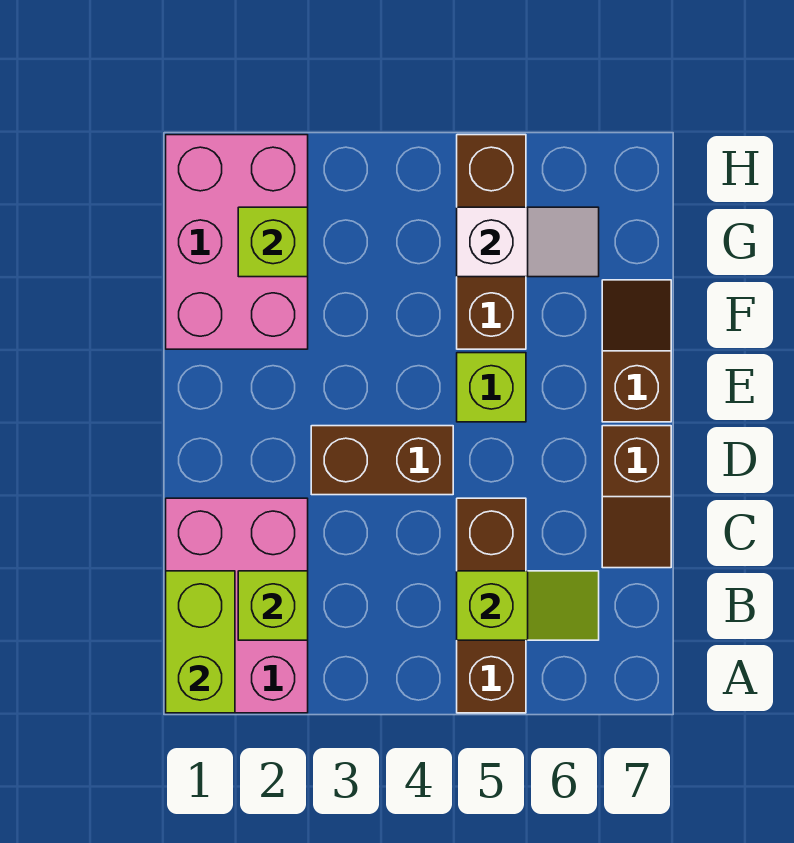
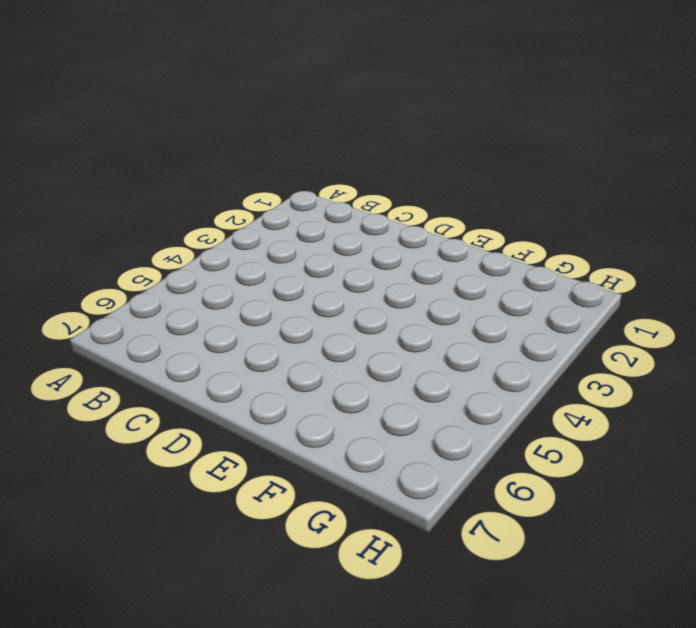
none -> pink brick A1:C2 level 1
none -> brown brick A5:C5 level 1
none -> brown slope C7:D7 level 1 top D

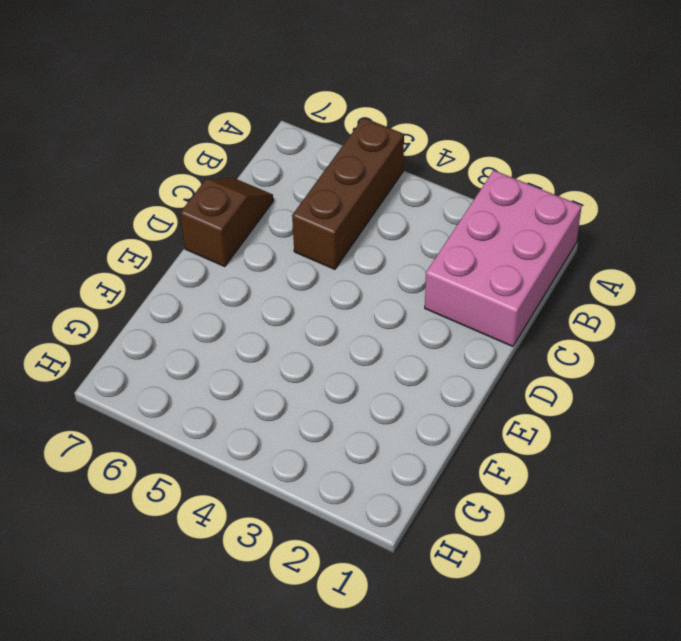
none -> brown brick D3:D4 level 1
none -> lime brick E5 level 1
none -> brown slope E7:F7 level 1 top E

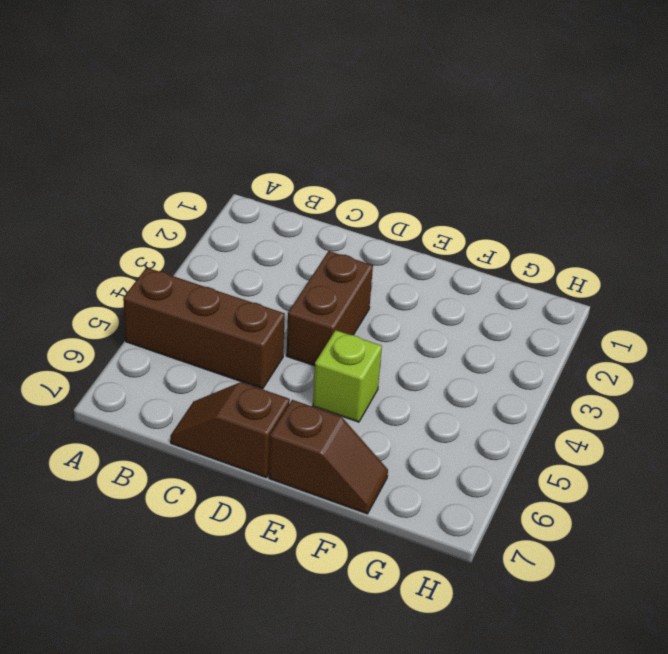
none -> pink brick A1:C2 level 1
none -> pink brick F1:H2 level 1
none -> brown brick F5:H5 level 1

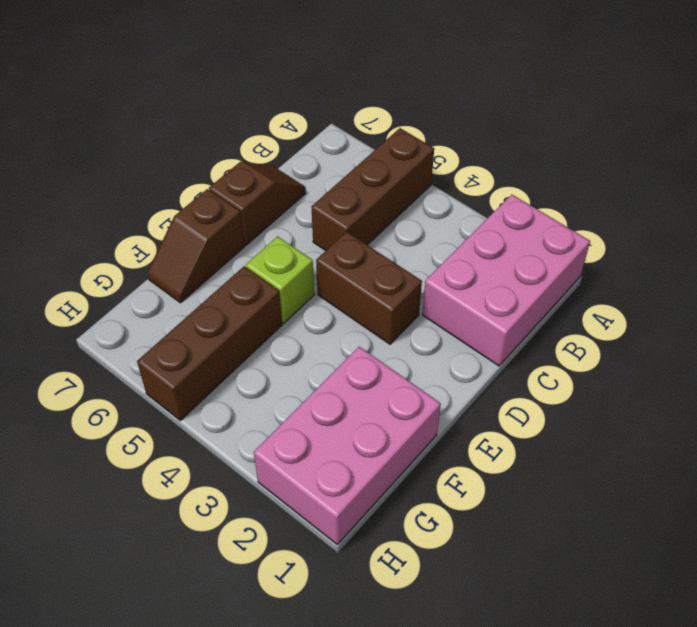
none -> lime brick A1:B1 level 2
none -> lime brick B2 level 2
none -> lime slope B5:B6 level 2 top 5

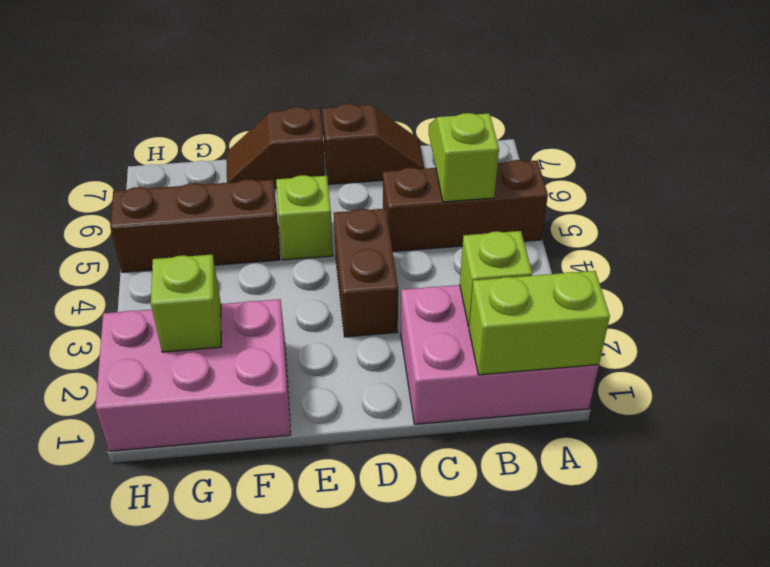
none -> white slope G5:G6 level 2 top 5

